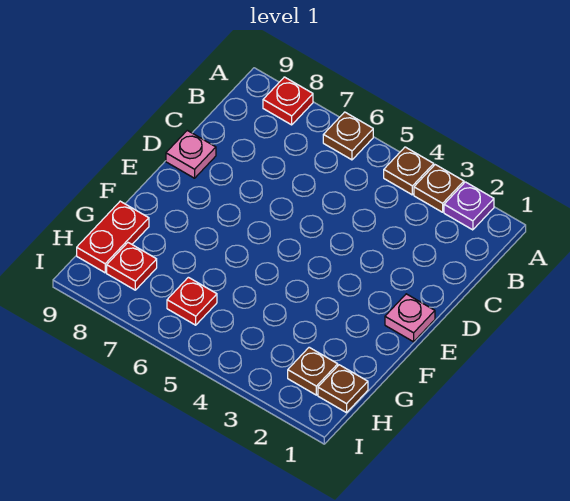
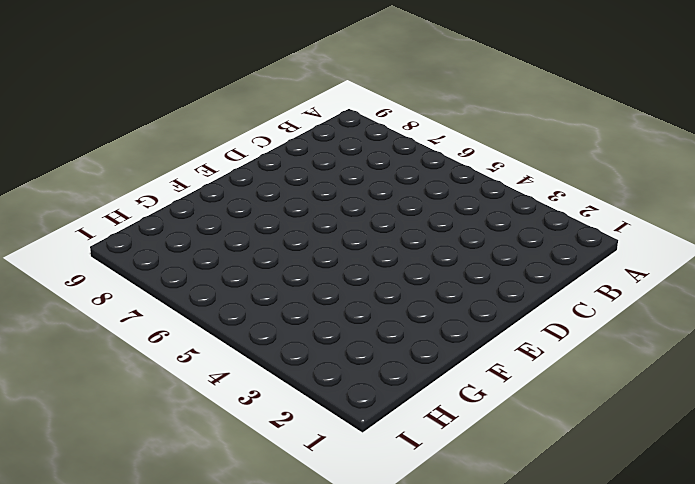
none -> purple plate A2 level 1
none -> brown plate A3 level 1
none -> brown plate A4 level 1

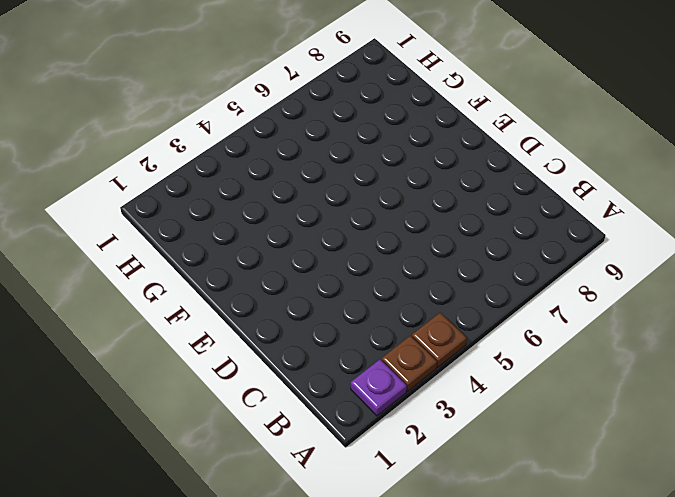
none -> brown plate A6 level 1
none -> red plate A8 level 1
none -> pink plate D9 level 1

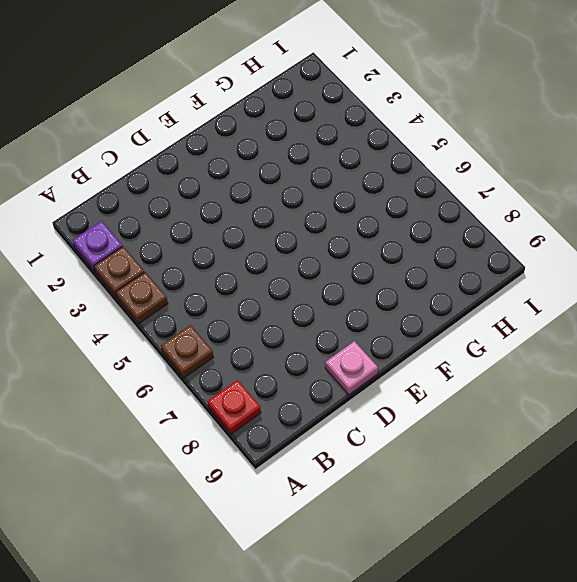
none -> pink plate E1 level 1
none -> red plate G9:H9 level 1
none -> brown plate H1 level 1

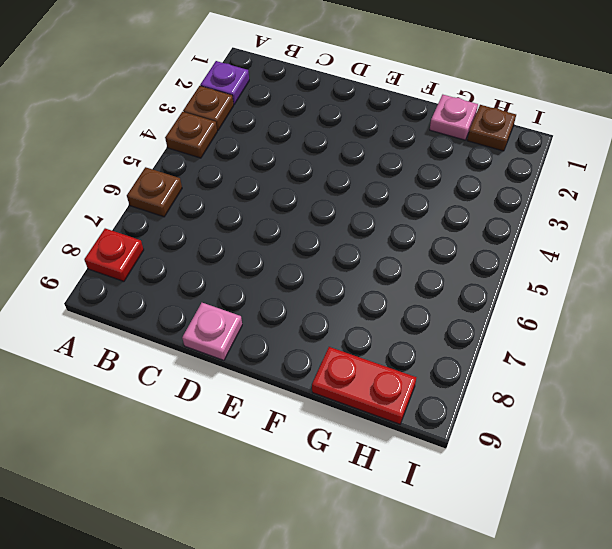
pink plate G1 level 1 -> pink plate E1 level 1
none -> brown plate H2 level 1
none -> red plate H6 level 1
none -> red plate H8 level 1

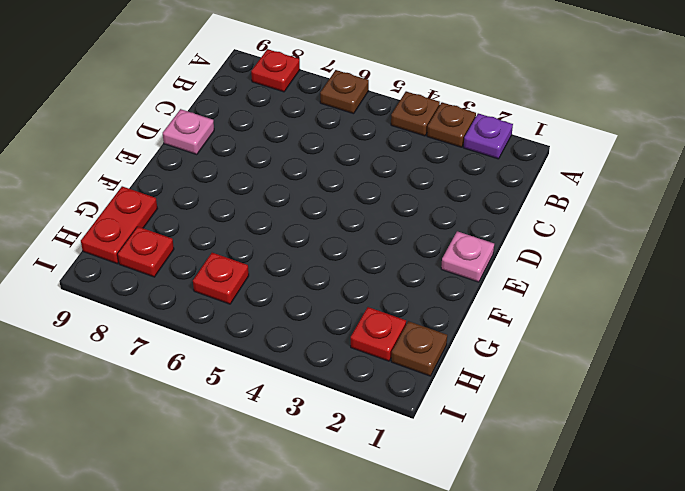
red plate H2 level 1 -> brown plate H2 level 1

